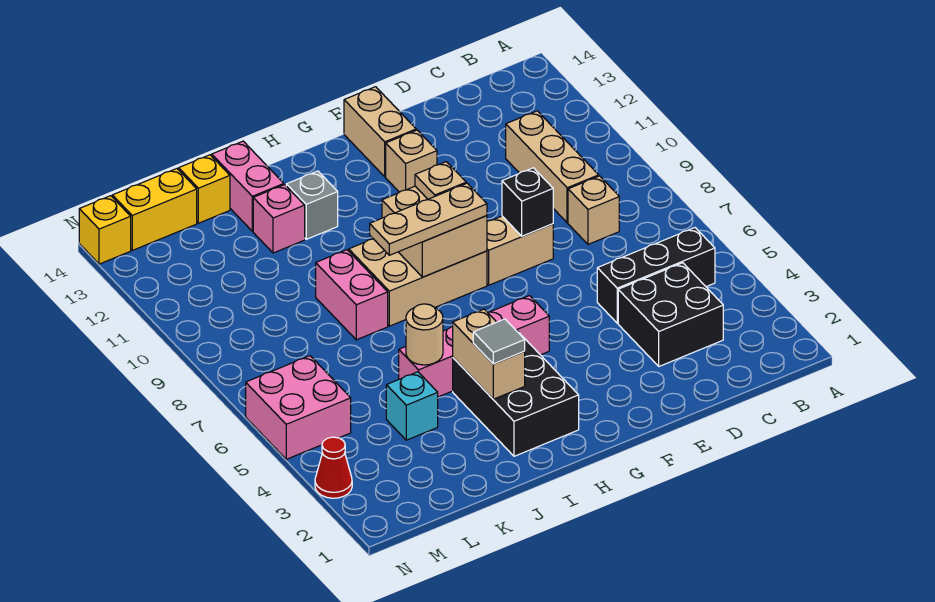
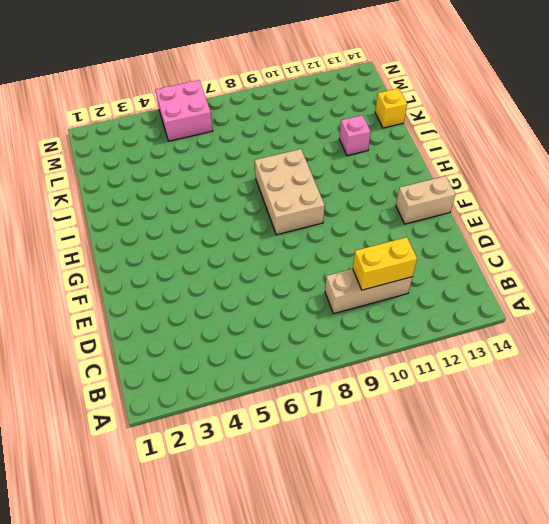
yellow brick C10:C11 level 2 -> yellow brick L14:M14 level 1
none -> black brick B5:D5 level 1
none -> black brick C3:D4 level 1
none -> tan brick C8 level 1

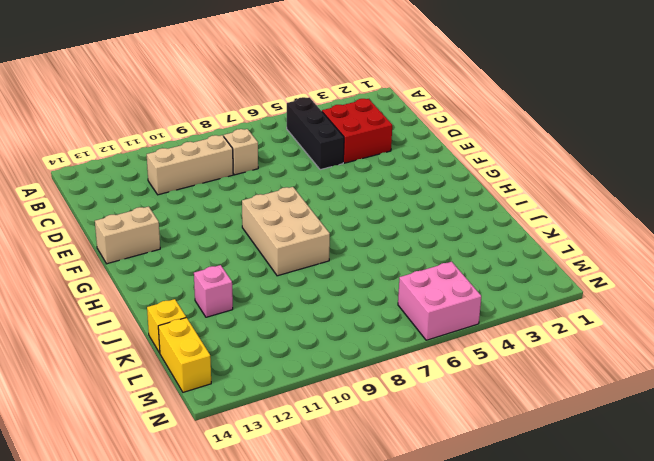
red brick C3:D4 level 1 -> black brick C3:D4 level 1
none -> tan brick E8:F8 level 1
none -> tan brick F12 level 1
none -> pink brick G5:J5 level 1

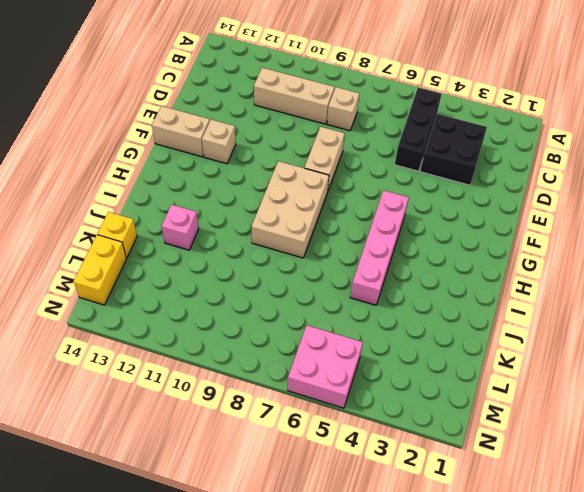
none -> black brick H2:I4 level 1
none -> grey brick I12 level 1
none -> pink brick J8:J9 level 1

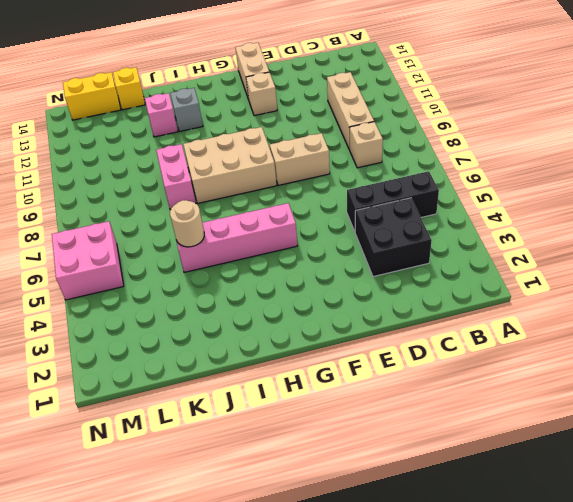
none -> black brick H2:I4 level 1
none -> pink brick J13:J14 level 1
none -> cyan brick K4 level 1

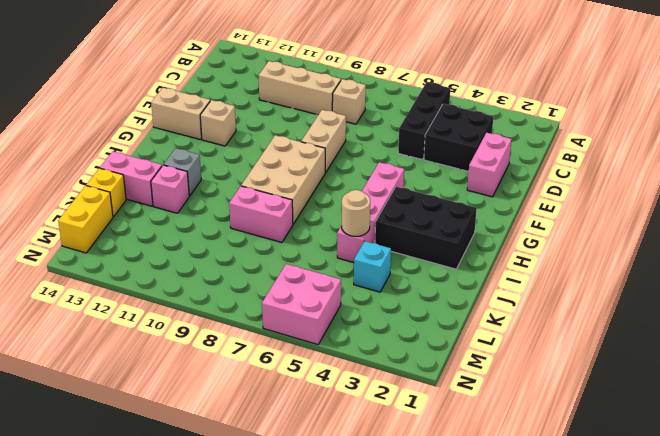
pink brick D2:E2 level 1 -> none
none -> red cone N3 level 1
none -> yellow brick N14 level 1
none -> black brick E8 level 2

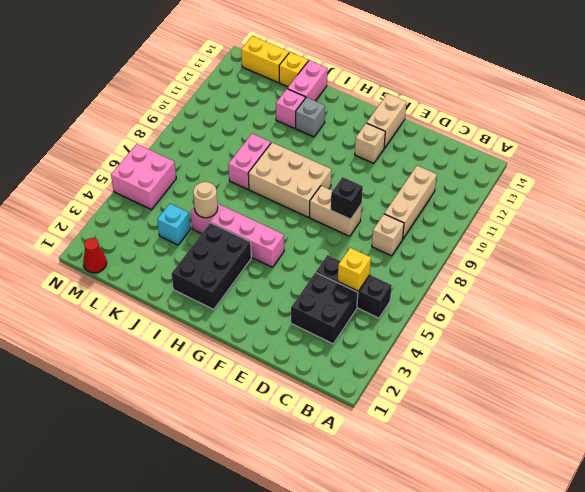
yellow brick C5 level 2 -> yellow brick N14 level 1
red cone M1 level 1 -> red cone N3 level 1
none -> tan brick G8:H9 level 2
none -> tan brick I3:I4 level 2
none -> tan plate G8:I8 level 3

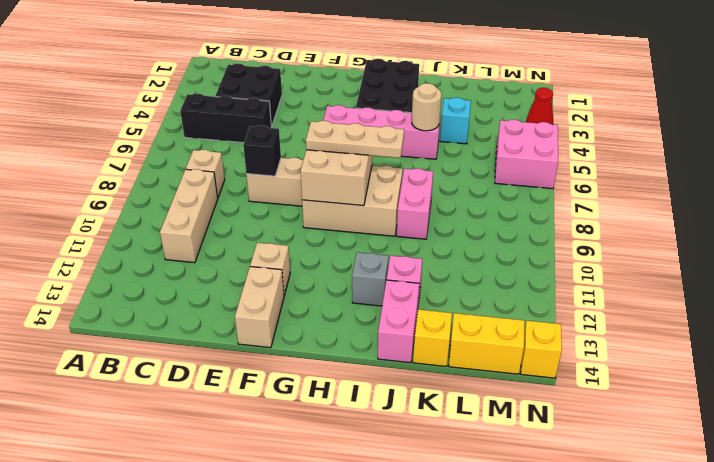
none -> tan brick I3:I4 level 2
none -> tan plate G9 level 3
none -> grey tile I3 level 3

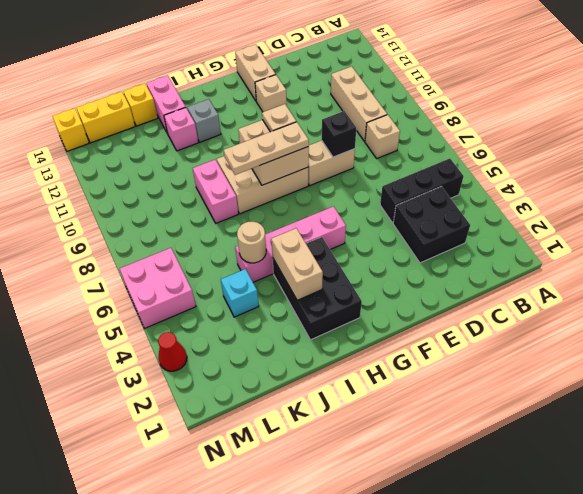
none -> grey tile I3 level 3

